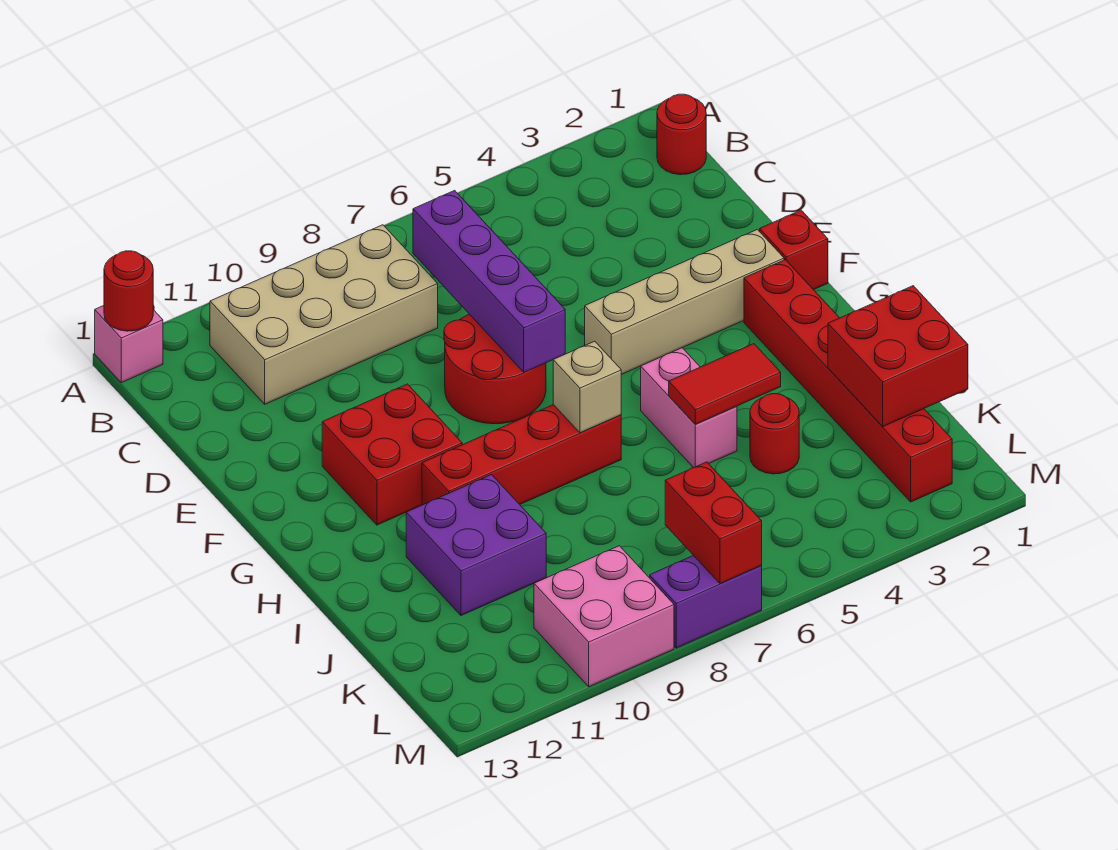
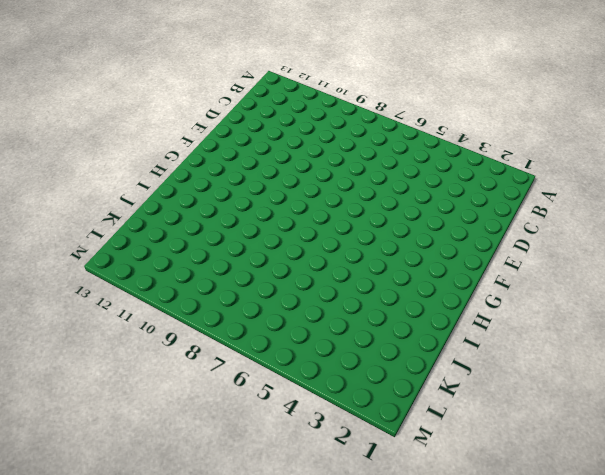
none -> pink brick A13 level 1
none -> red round brick B1 level 1
none -> tan brick B8:C11 level 1

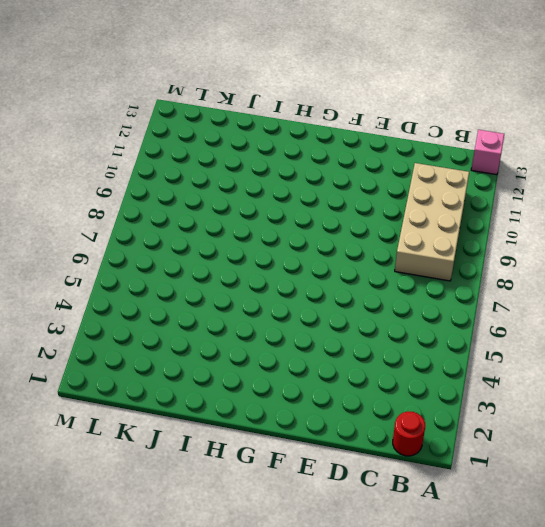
none -> red round brick E7:F8 level 1
none -> red brick F1 level 1
none -> tan brick F2:F5 level 1

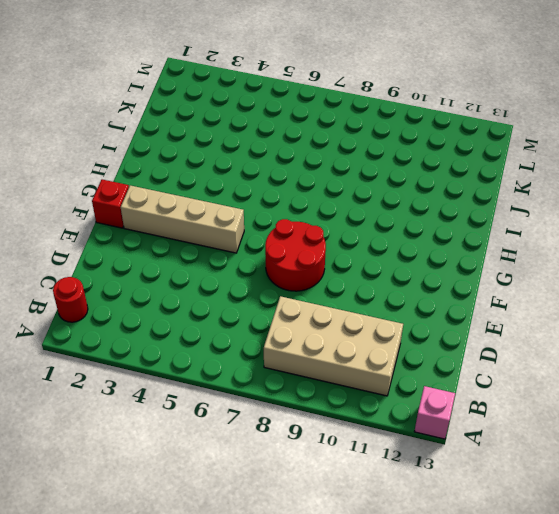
none -> red brick F10:G11 level 1
none -> red brick G2:L2 level 1
none -> pink brick H5:I5 level 1

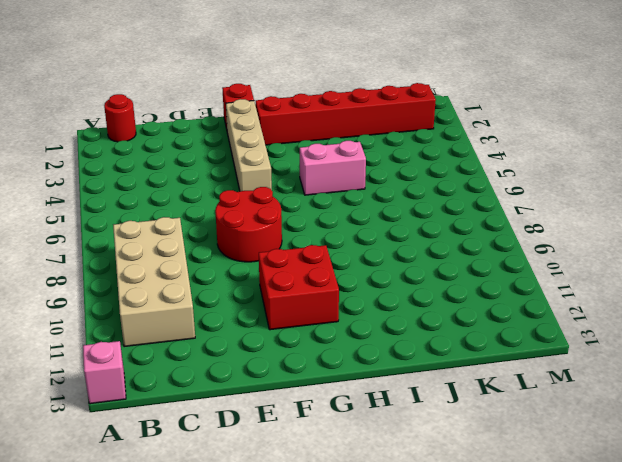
none -> red brick H7:H10 level 1
none -> purple brick I10:J11 level 1
none -> red round brick J4 level 1

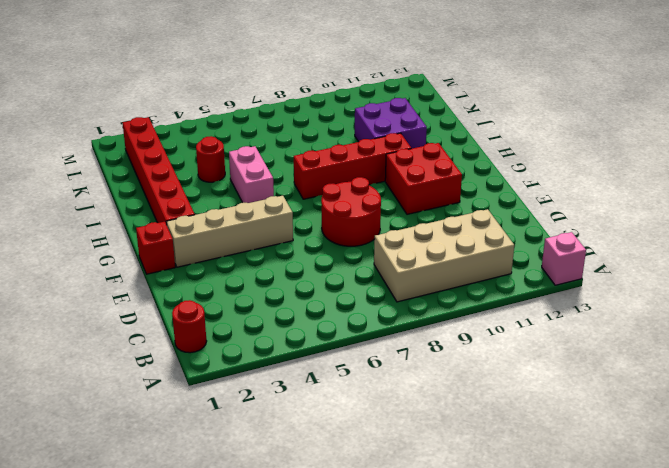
none -> pink brick L9:M10 level 1
none -> purple brick M7:M8 level 1
none -> red round brick A13 level 2

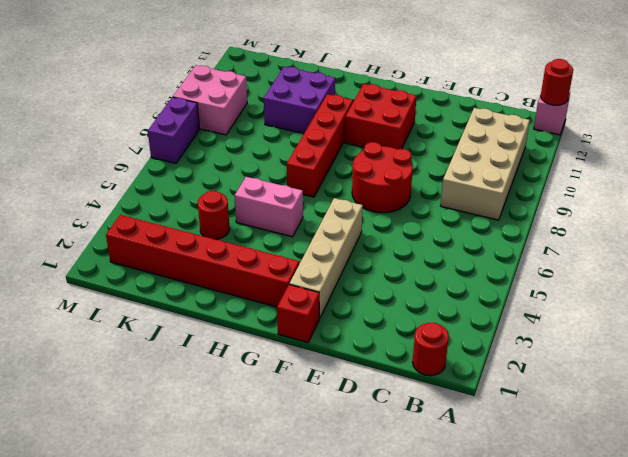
none -> purple brick C7:F7 level 2
none -> tan brick H7 level 2
none -> red tile I4:I5 level 2

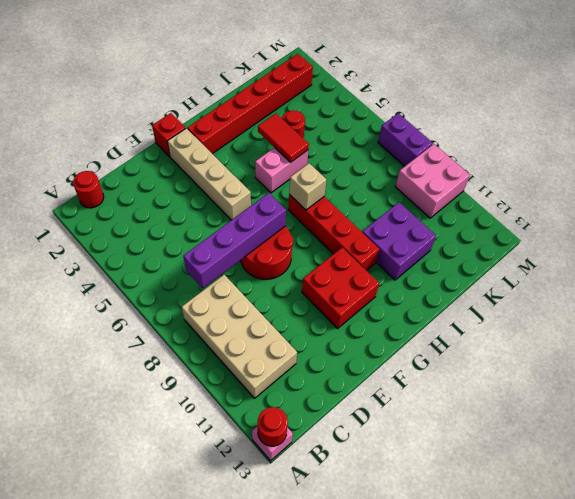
none -> red brick J1:K2 level 2
none -> red brick L7:M7 level 2

